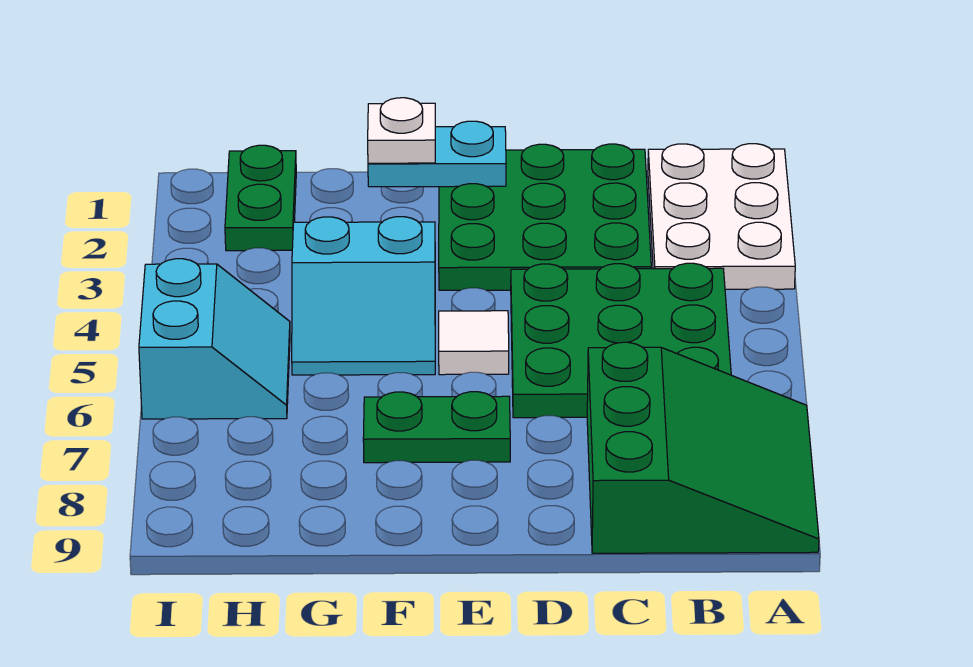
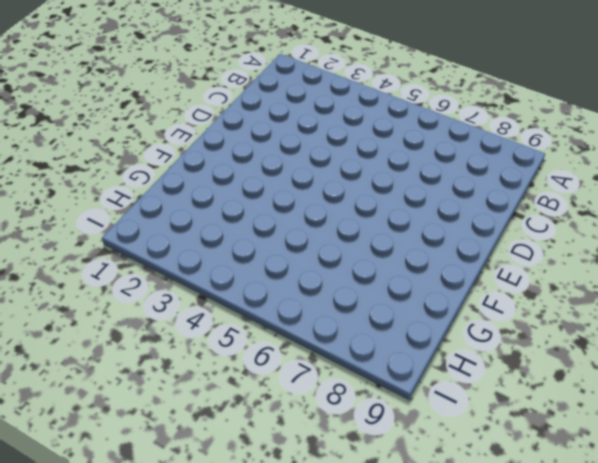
none -> white plate A1:B3 level 1
none -> green slope A7:C9 level 1 top C

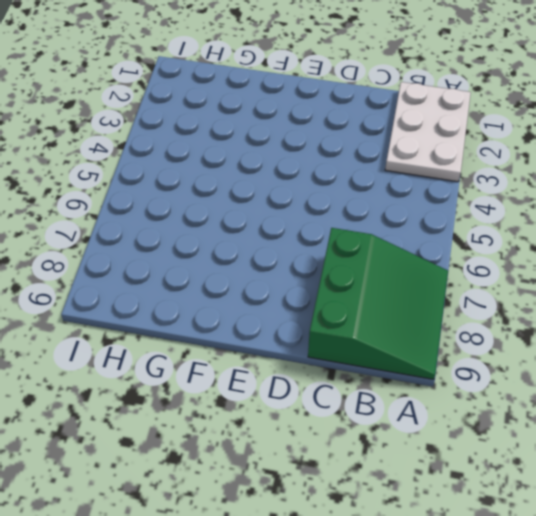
none -> green plate B4:D6 level 1
none -> green plate C1:E3 level 1

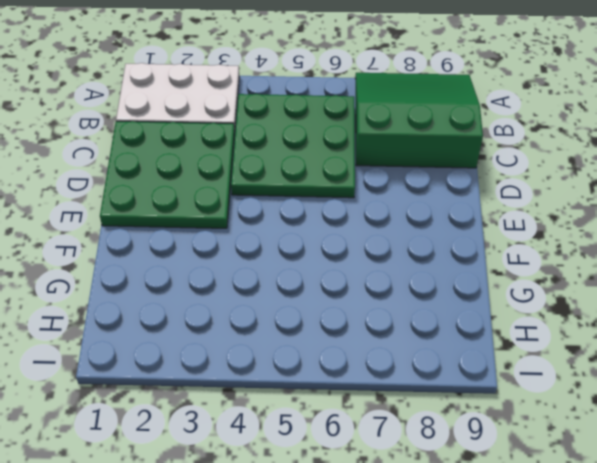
none -> white tile E5 level 1
none -> green plate E7:F7 level 1

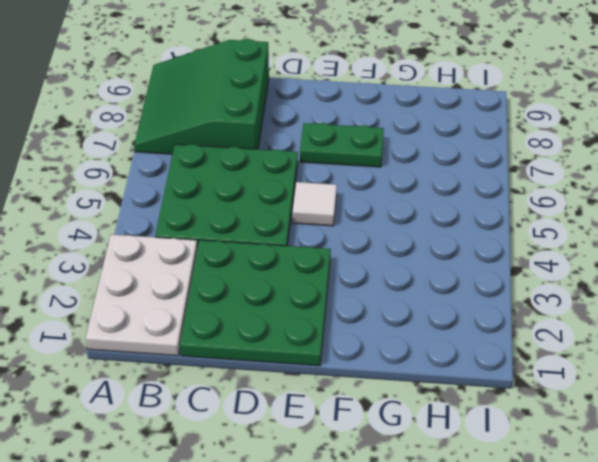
none -> cyan slope F4:G5 level 1 top 4
none -> green plate H1:H2 level 1

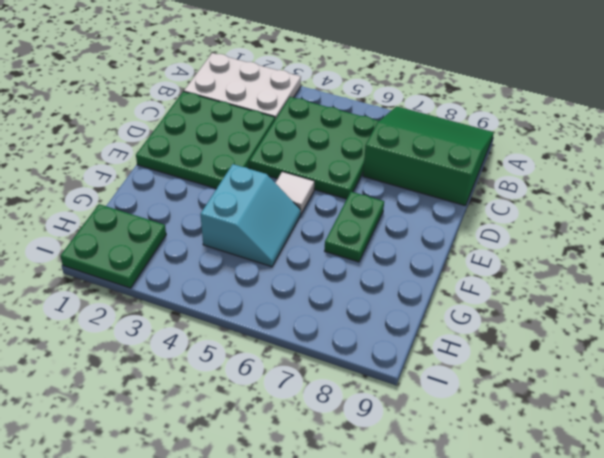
green plate H1:I2 level 1 -> green plate H1:H2 level 1
none -> cyan slope H5:I6 level 1 top I
none -> cyan plate E1:F1 level 2

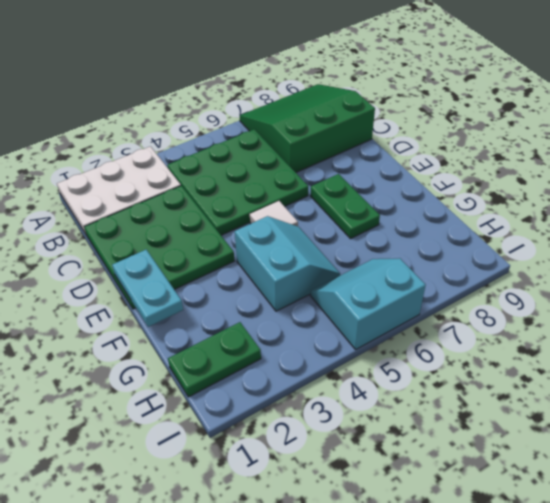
none -> white plate F1 level 3

